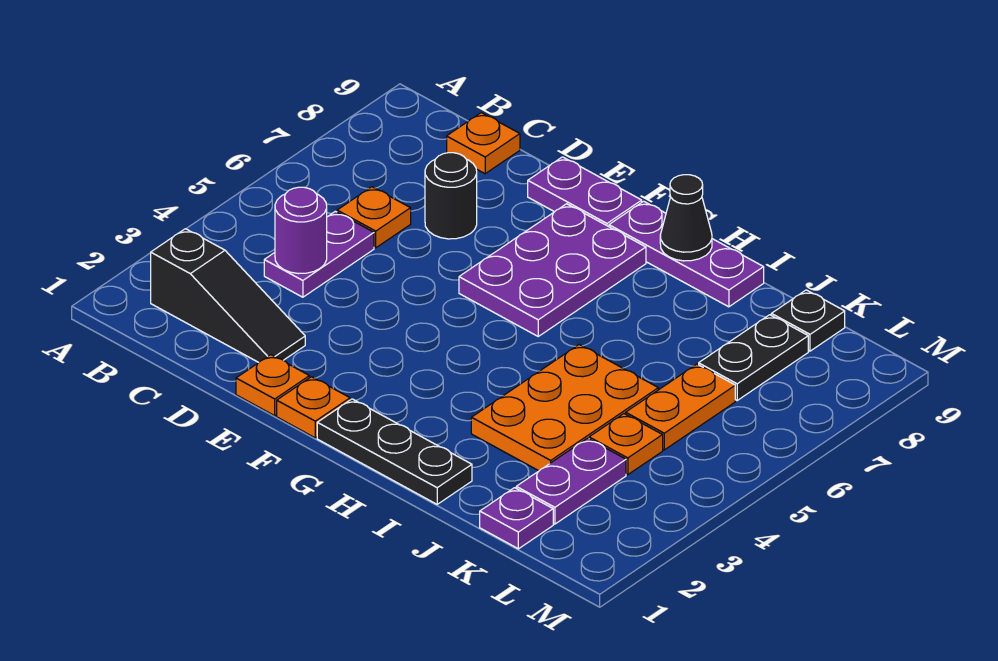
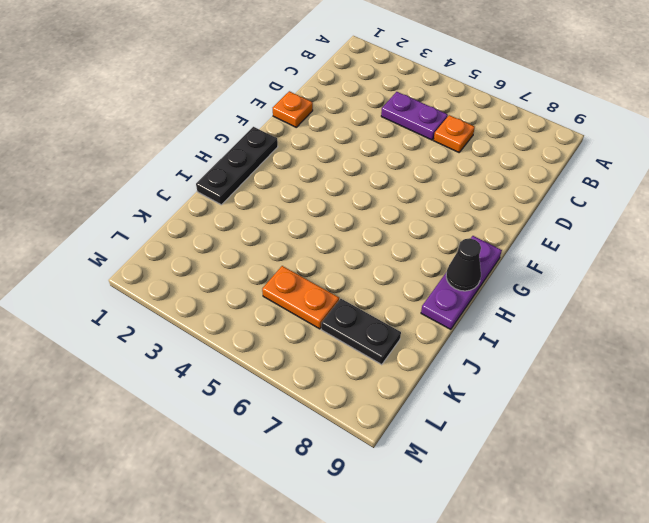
none -> black slope B2:D2 level 1 top B
none -> orange plate C9 level 1
none -> black round brick D7 level 1

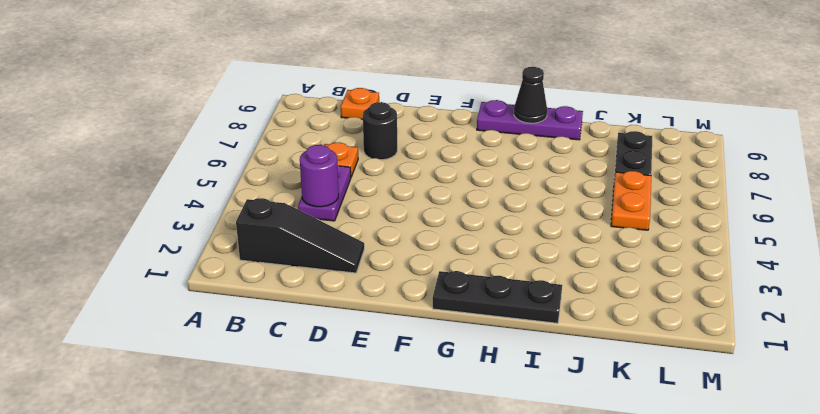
none -> orange plate E1 level 1
none -> purple plate E9:F9 level 1
none -> orange plate F1 level 1

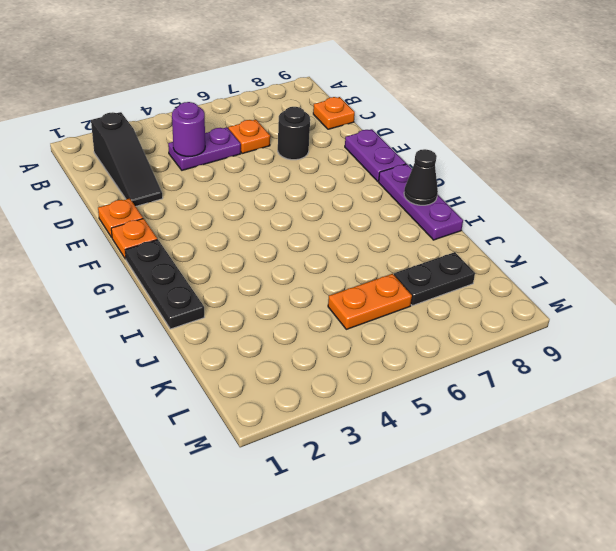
none -> purple plate F6:G8 level 1
none -> orange plate I3:J5 level 1
none -> purple plate K1 level 1

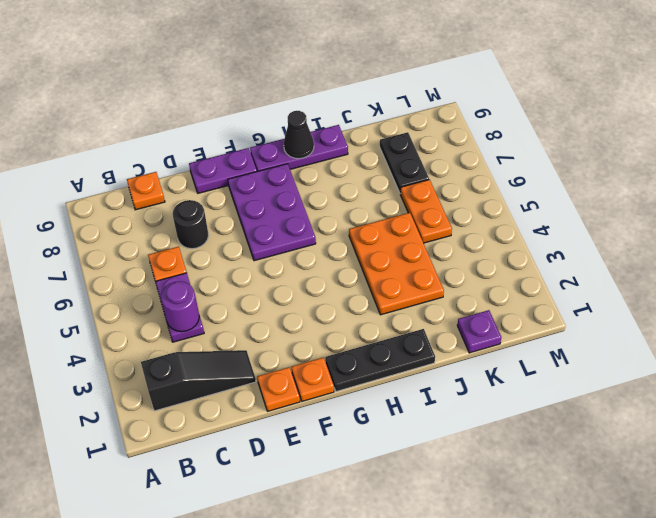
none -> purple plate K2:K3 level 1
none -> orange plate K4 level 1
none -> black plate K9 level 1

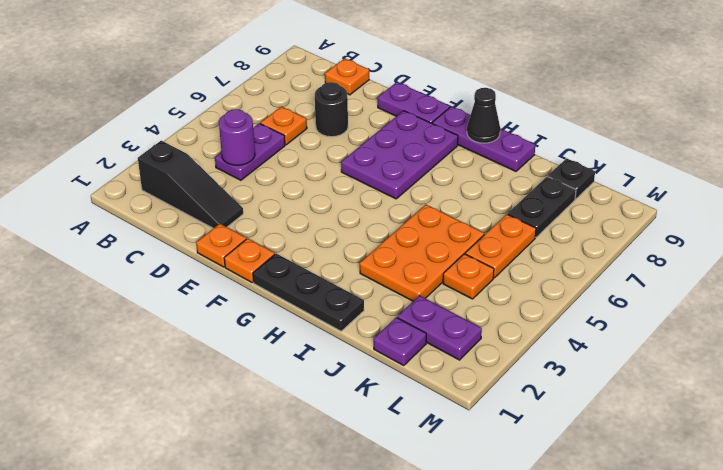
purple plate K2:L2 level 1 -> purple plate K2:K3 level 1

